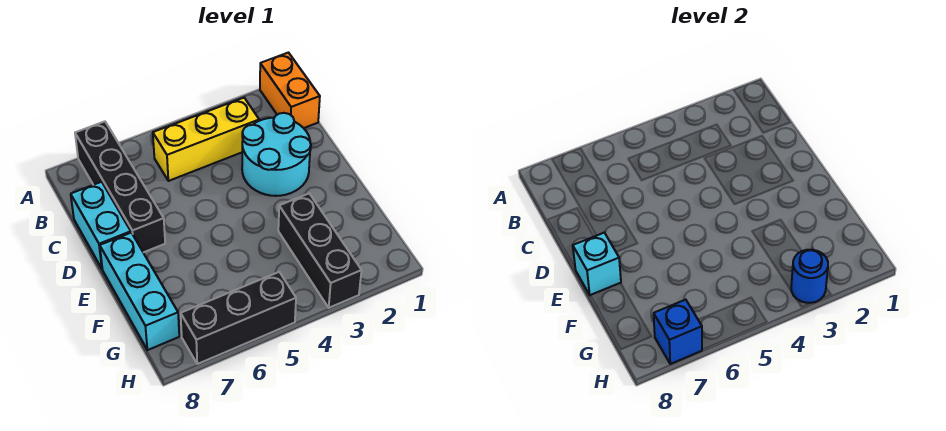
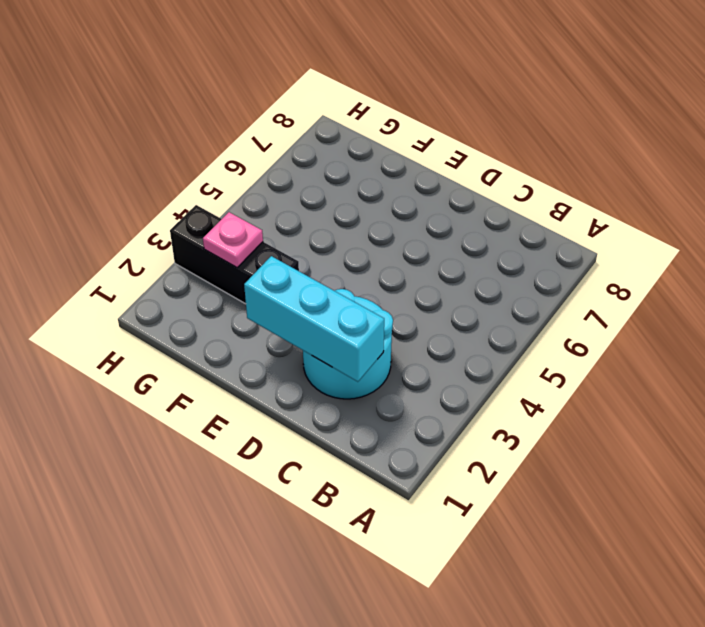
cyan brick C2:E2 level 2 -> cyan brick E8:G8 level 1
pink plate G3 level 2 -> none
none -> orange brick A1:B1 level 1
none -> black brick A7:D7 level 1

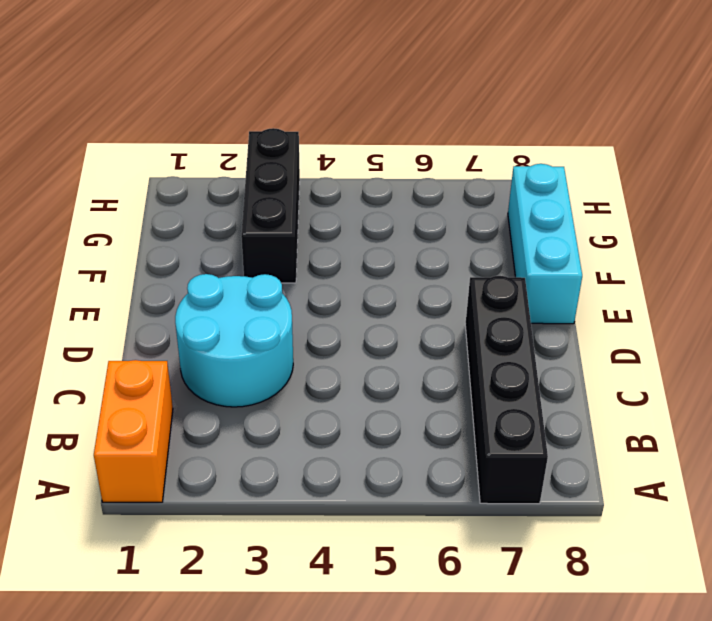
none -> yellow brick B3:B5 level 1
none -> cyan brick C8:D8 level 1

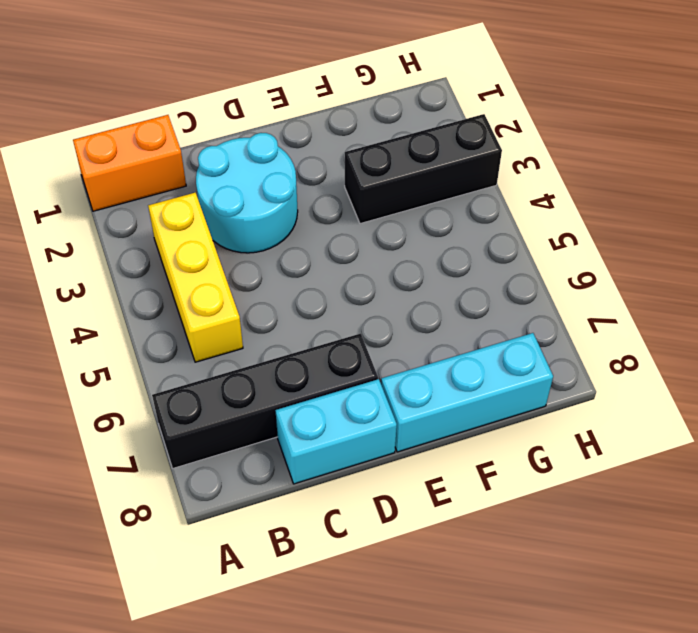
none -> black brick H5:H7 level 1
none -> cyan brick E8 level 2

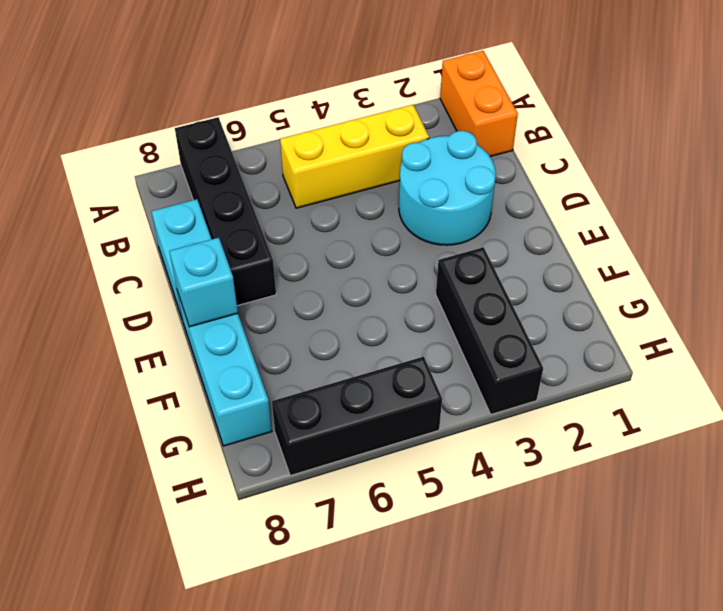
none -> blue round brick H3 level 2
none -> blue brick H7 level 2

